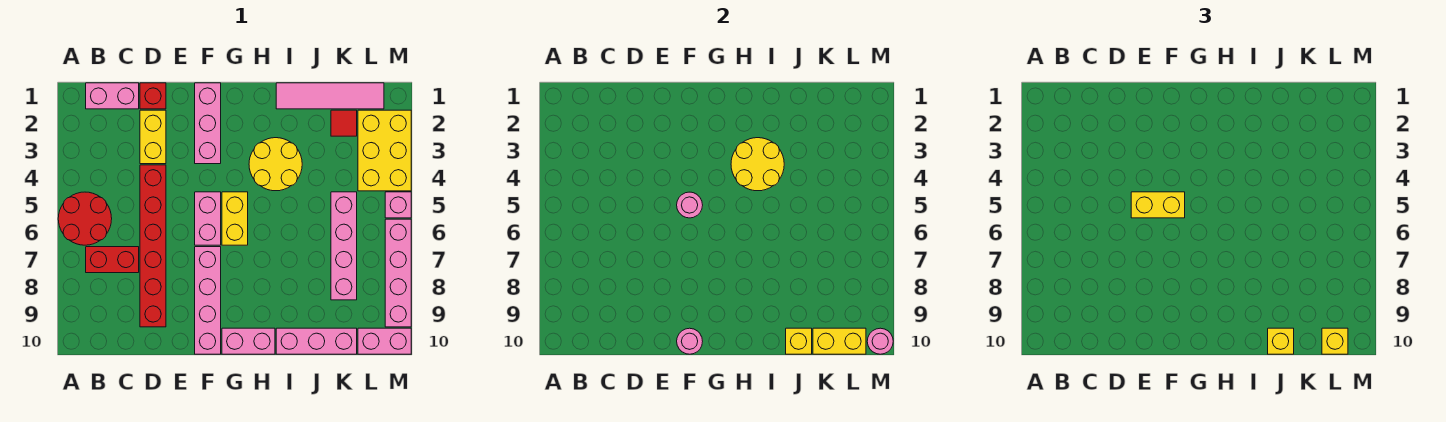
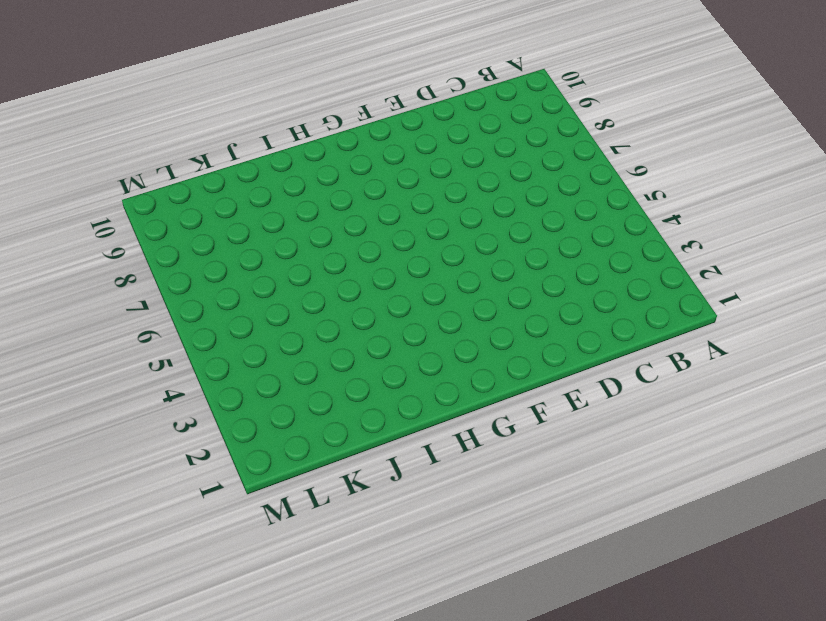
none -> red round brick A5:B6 level 1
none -> pink brick B1:C1 level 1
none -> red brick B7:C7 level 1

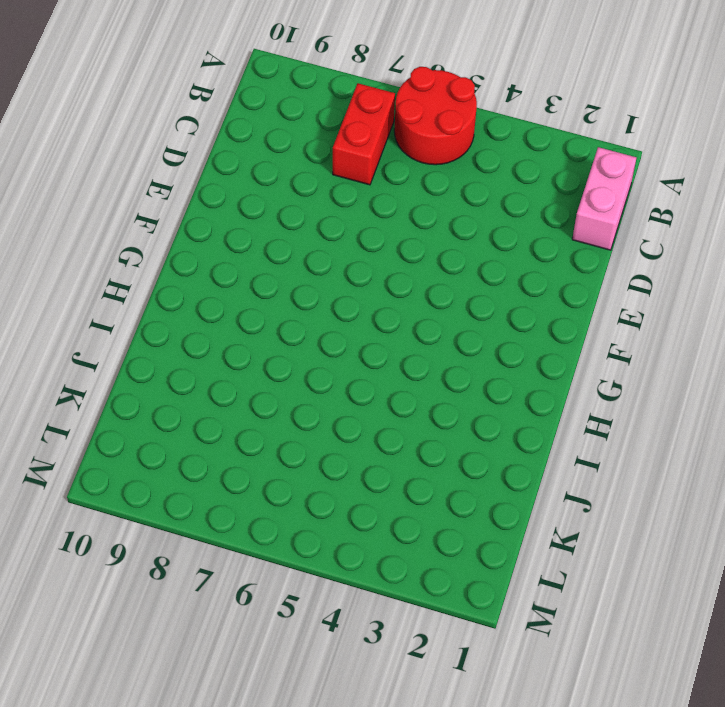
none -> red brick D1 level 1
none -> yellow brick D2:D3 level 1
none -> red brick D4:D9 level 1

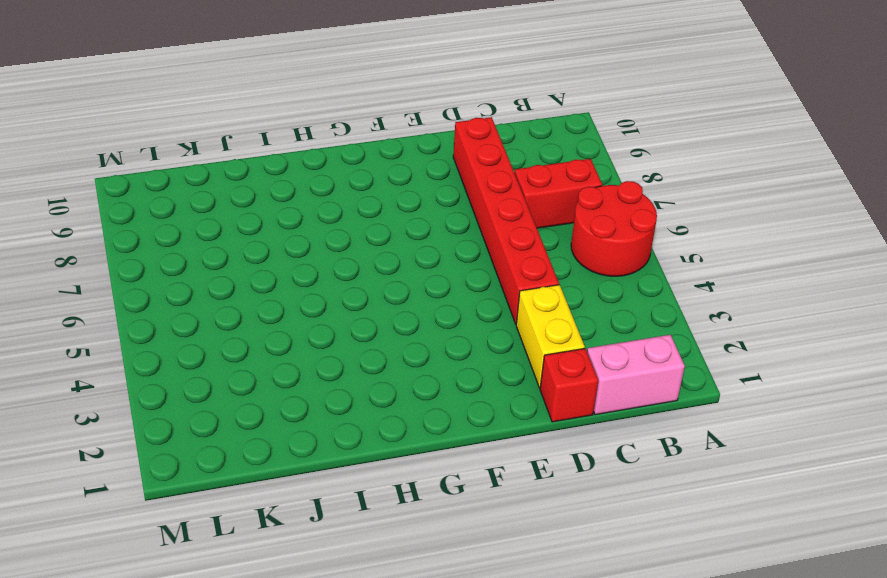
none -> pink brick F1:F3 level 1
none -> pink brick F5:F6 level 1
none -> pink brick F7:F10 level 1

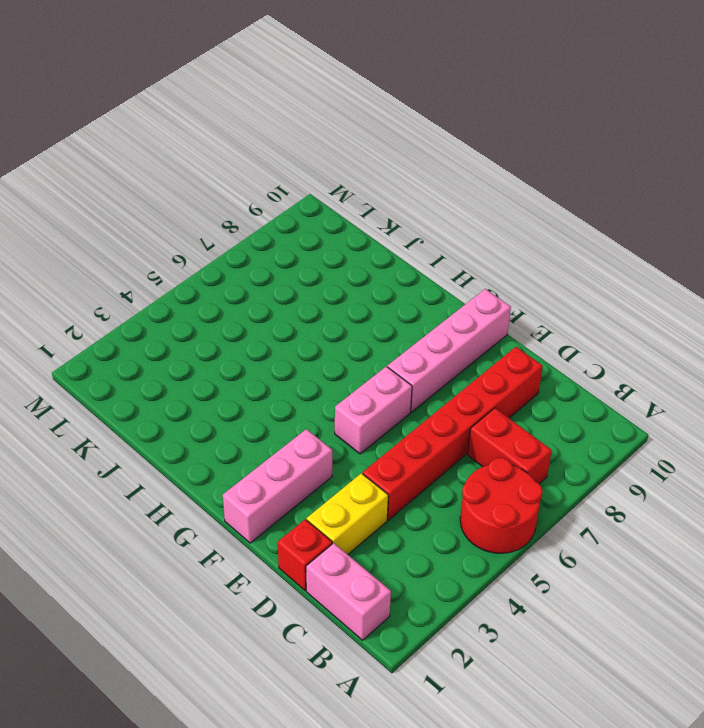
none -> yellow brick G5:G6 level 1
none -> pink brick G10:H10 level 1
none -> yellow round brick H3:I4 level 1

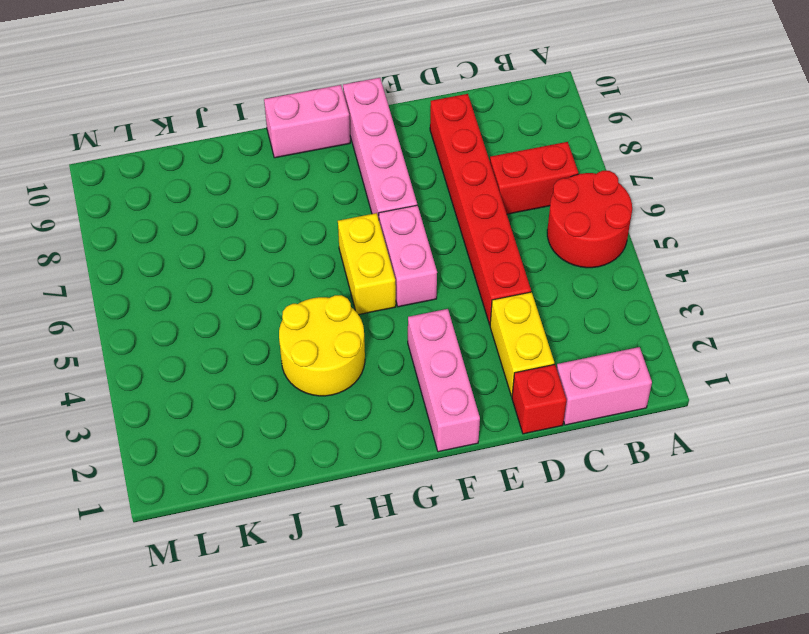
none -> pink tile I1:L1 level 1
none -> pink brick I10:K10 level 1
none -> red tile K2 level 1

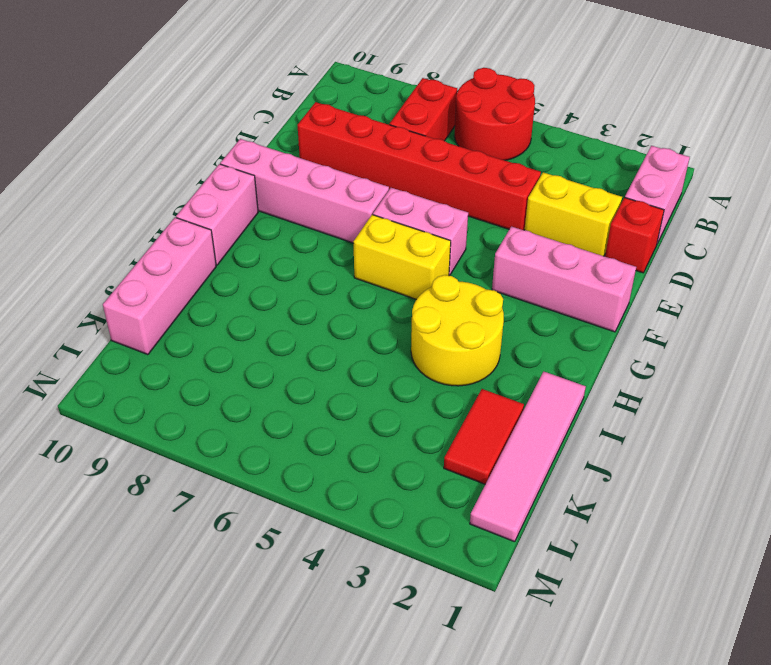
red tile J2:K2 level 1 -> red tile K2 level 1
none -> pink brick K5:K8 level 1
none -> yellow brick L2:M4 level 1
none -> pink brick L10:M10 level 1

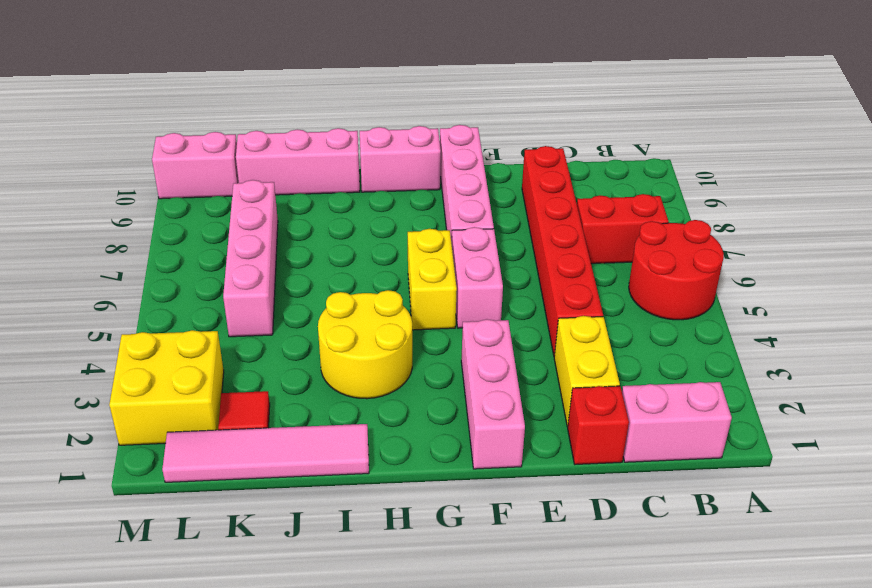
yellow brick L2:M3 level 1 -> yellow brick L2:M4 level 1
none -> pink brick M5 level 1
none -> pink brick M6:M9 level 1
none -> pink round brick F5 level 2

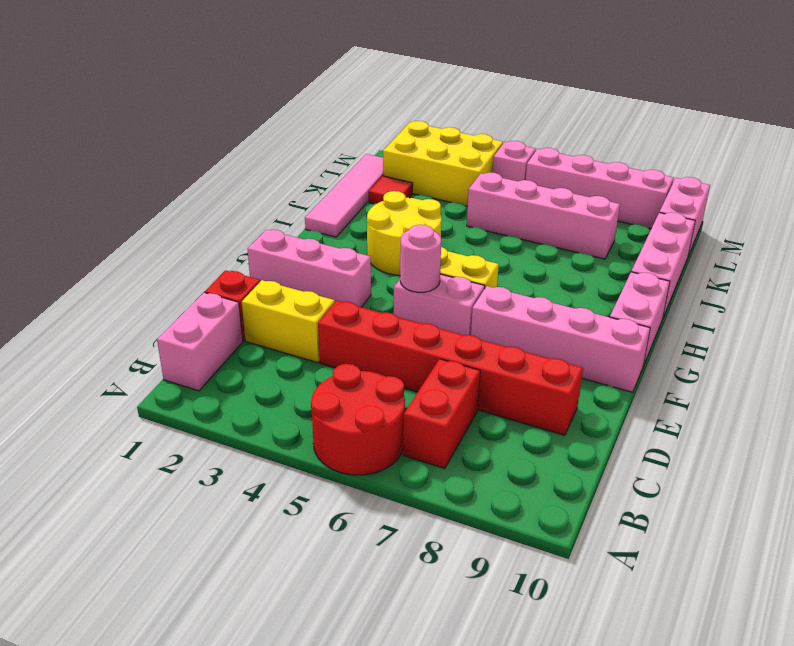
none -> pink round brick F10 level 2
none -> yellow round brick H3:I4 level 2
none -> yellow brick J10 level 2

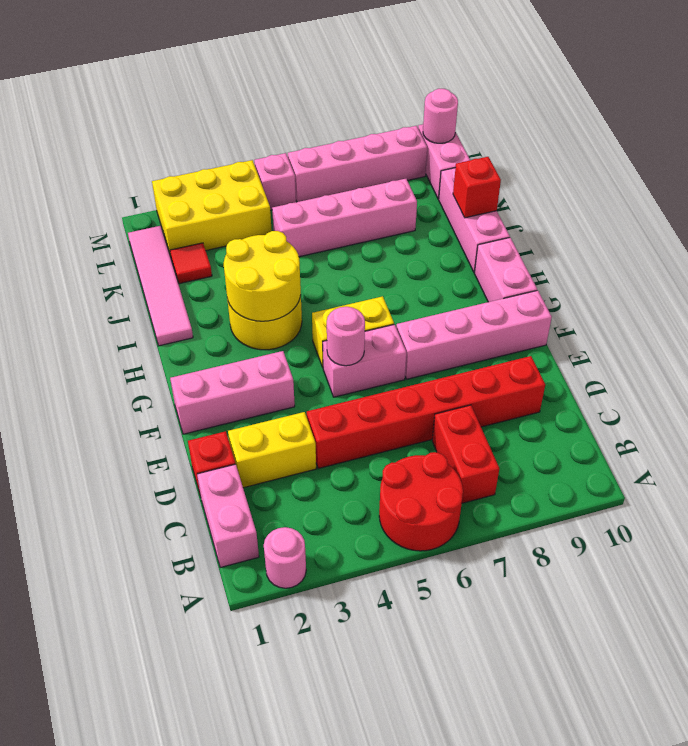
pink round brick A2 level 1 -> pink round brick F10 level 2
red brick J10 level 2 -> yellow brick J10 level 2
none -> yellow brick K10:L10 level 2
none -> yellow brick E5:F5 level 3
none -> yellow brick J10 level 3

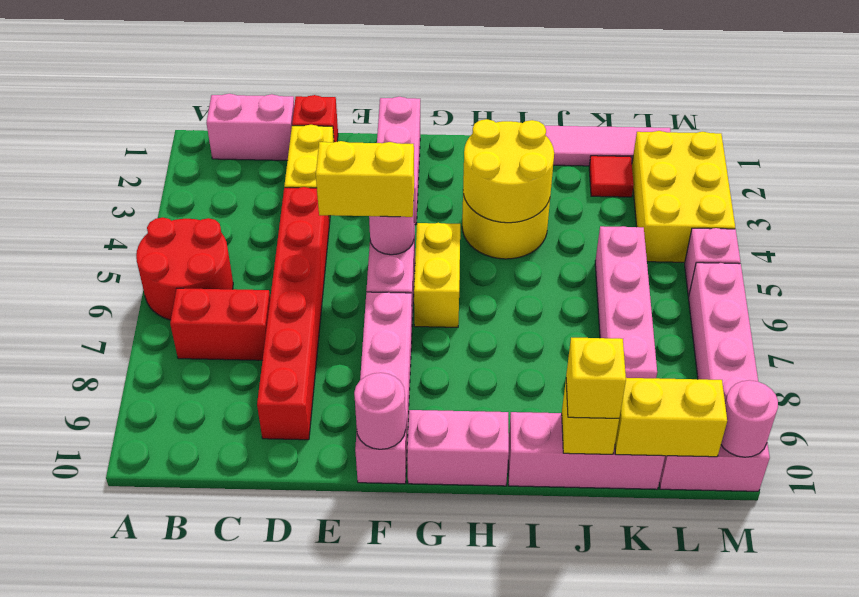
none -> yellow brick L10 level 3

